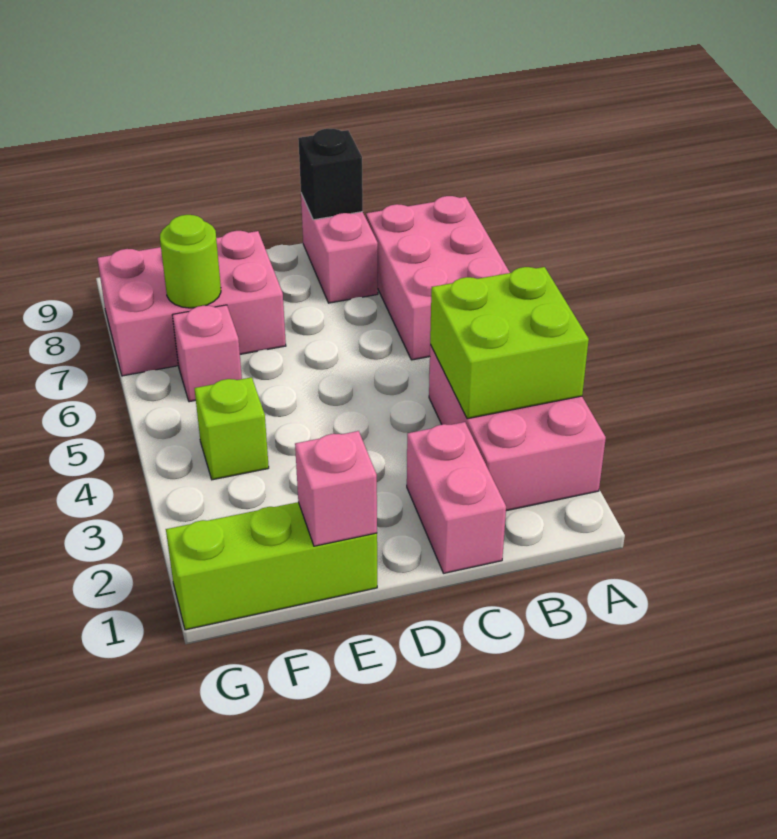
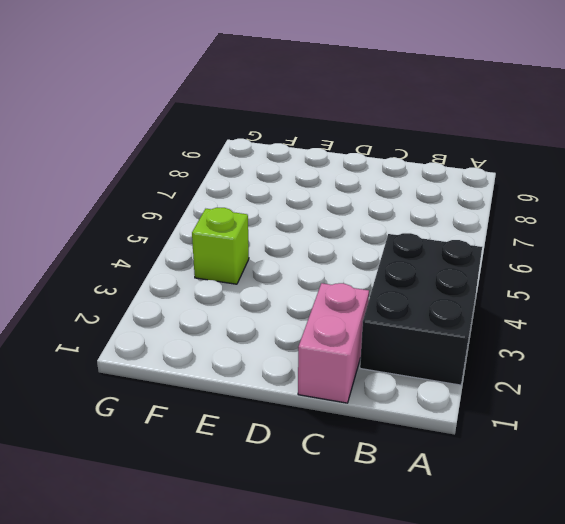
black brick A2:B4 level 1 -> pink brick A2:B4 level 1
none -> pink brick A6:B8 level 1
none -> pink brick C8:C9 level 1
none -> lime brick E1:G1 level 1

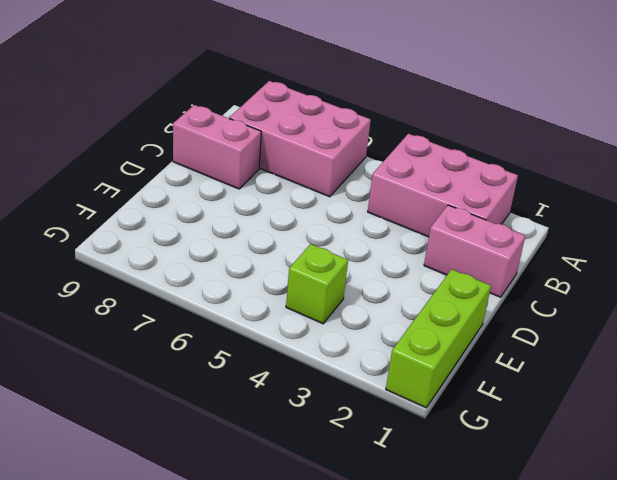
none -> pink brick E7:G8 level 1
none -> pink brick F6 level 1
none -> lime brick A3:B4 level 2

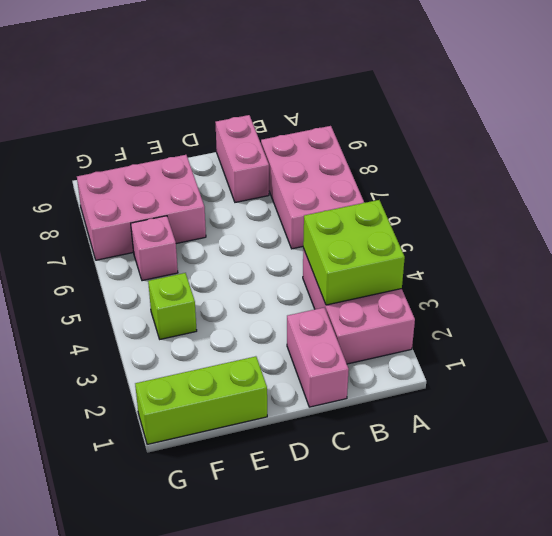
none -> black brick C9 level 2
none -> pink brick E1 level 2
none -> lime round brick F7 level 2

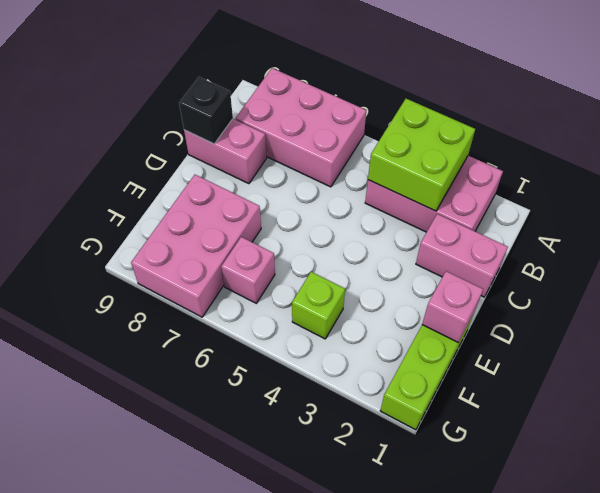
none -> lime round brick F7 level 2

